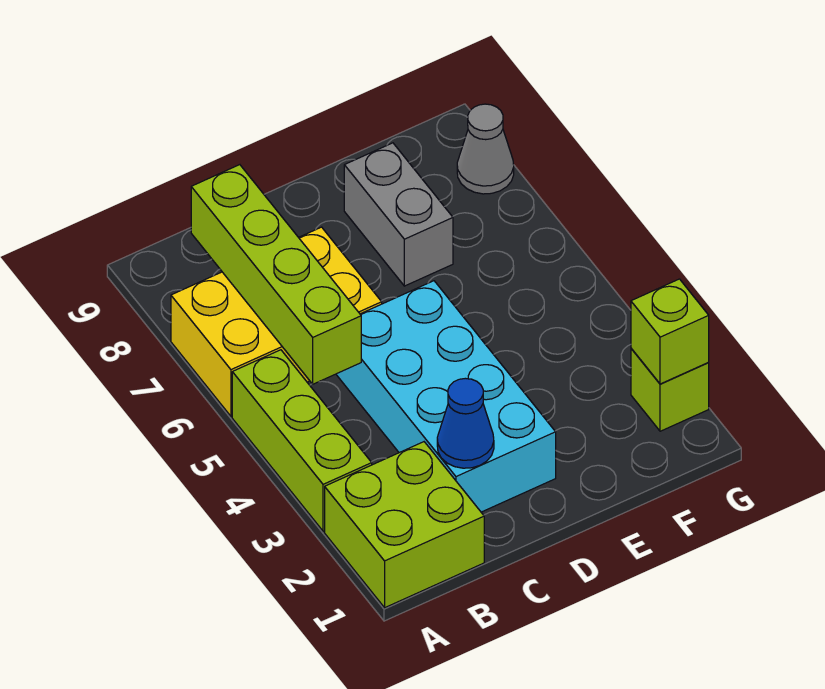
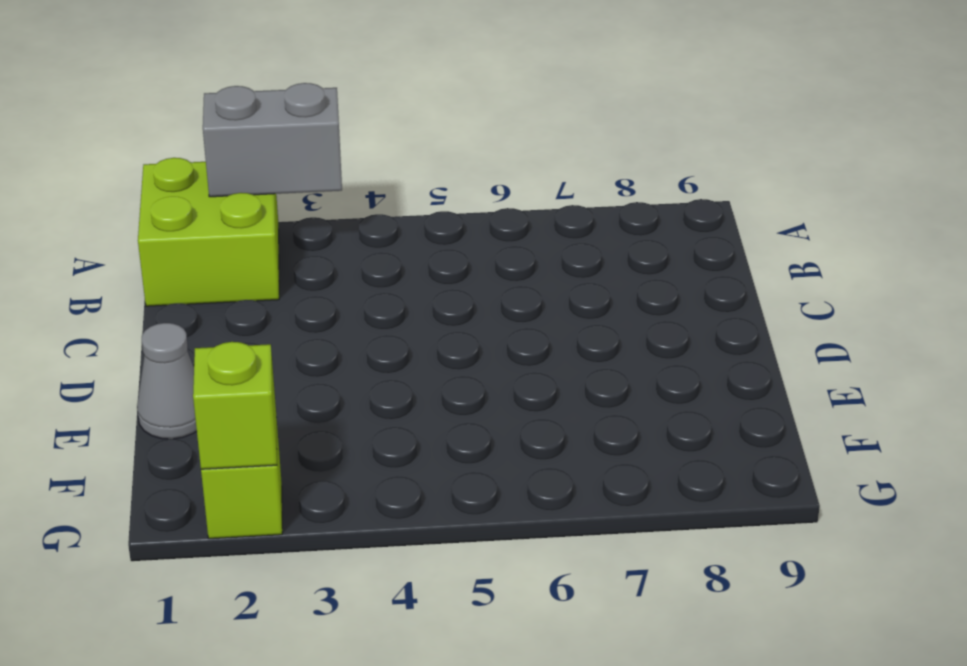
grey brick A2:A3 level 2 -> grey brick E7:E8 level 1
grey cone E1 level 1 -> grey cone G8 level 1
none -> lime brick A3:A5 level 1
none -> yellow brick A6:C7 level 1

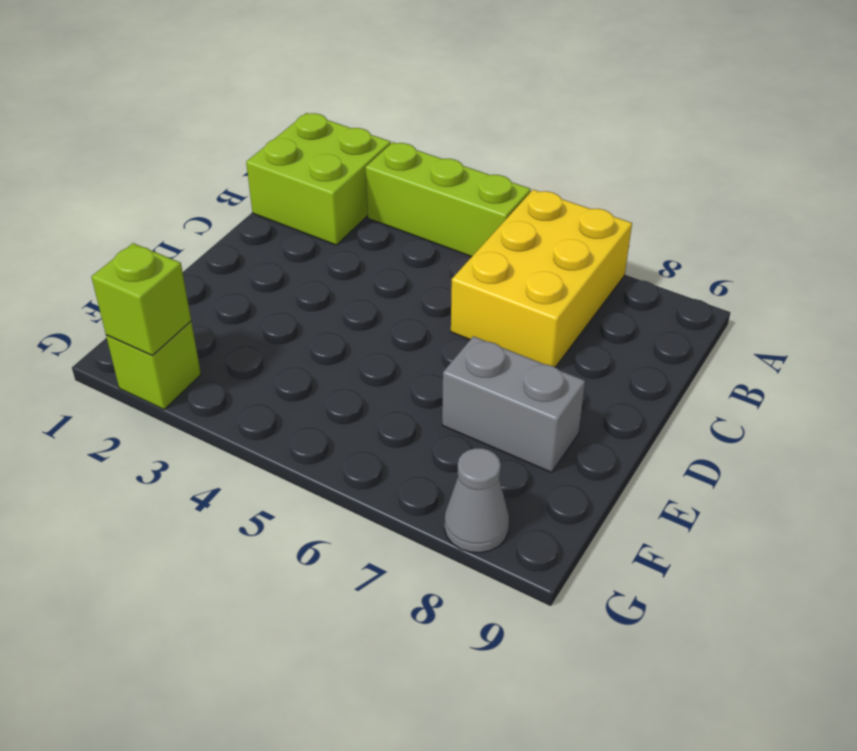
none -> cyan brick C2:D5 level 1
none -> lime brick B5:B8 level 2

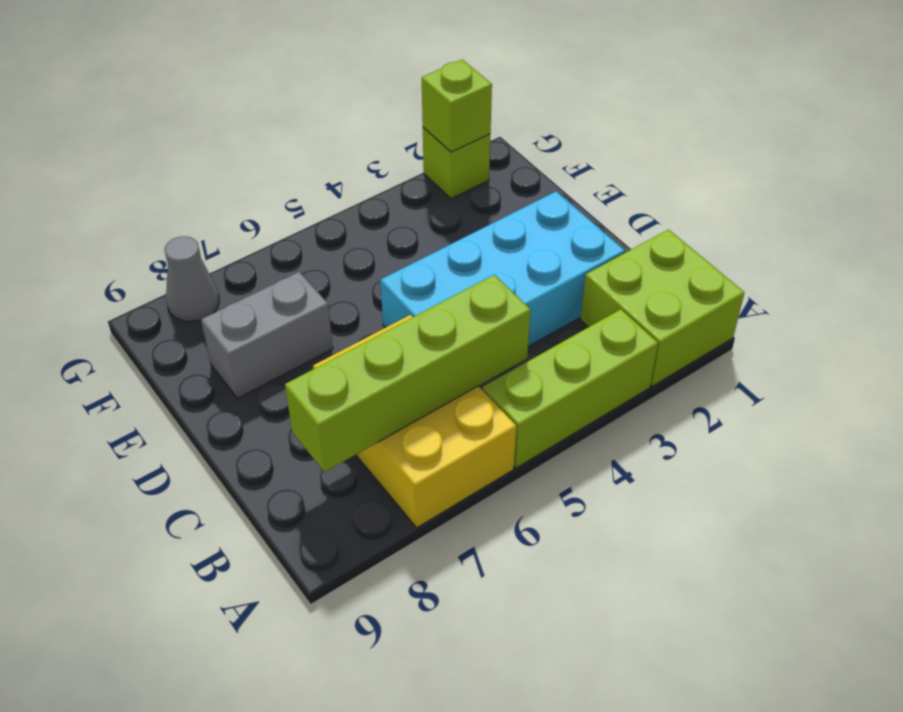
none -> blue cone C2 level 2

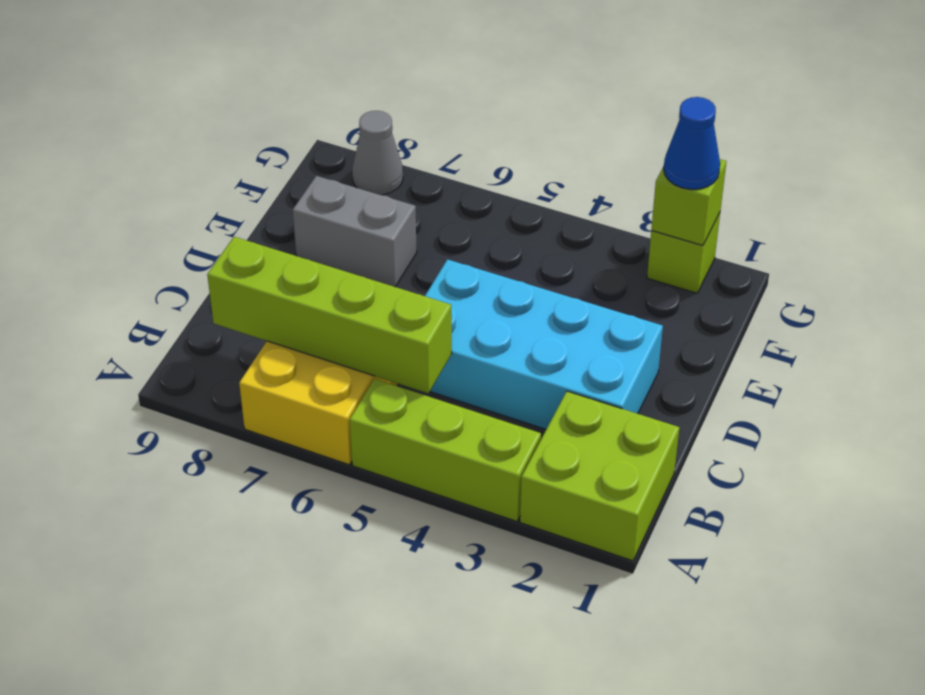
blue cone G2 level 3 -> blue cone C2 level 2

